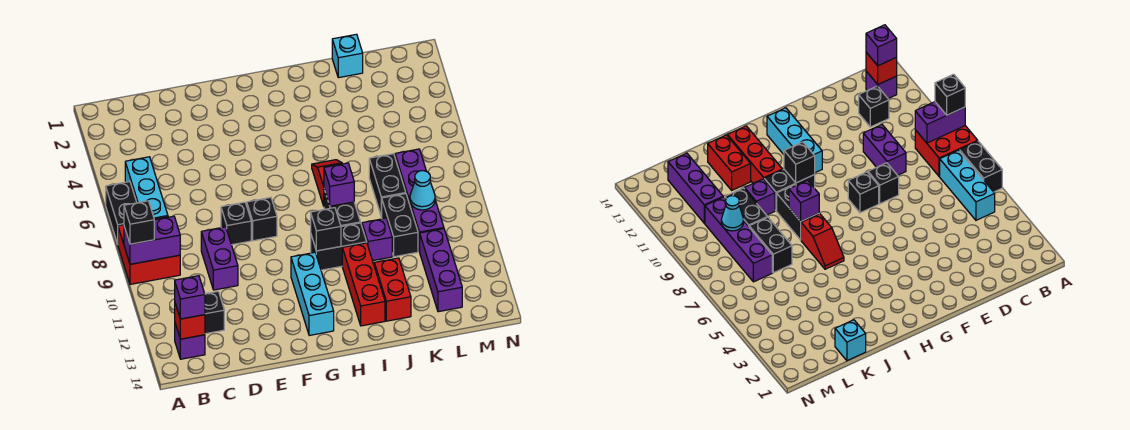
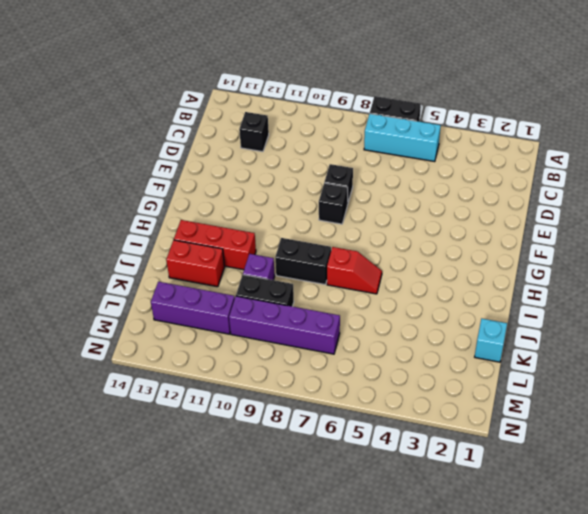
none -> red brick A8:B9 level 1
none -> purple brick B13 level 1
none -> purple brick D9:D10 level 1

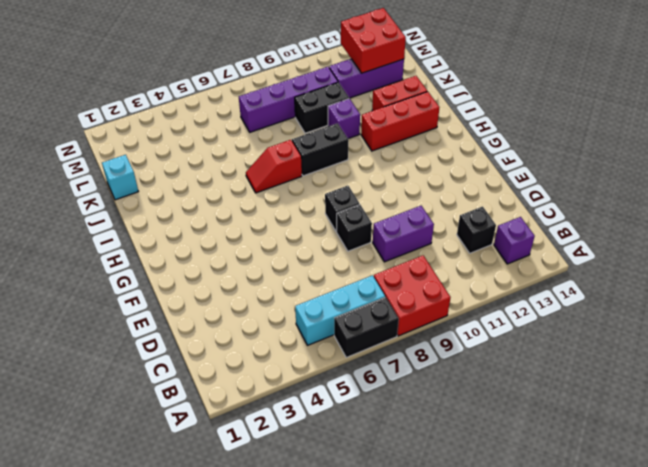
red brick L12:M13 level 2 -> none
none -> cyan brick G11:G13 level 1
none -> black brick H10:I10 level 1
none -> black brick K7:K8 level 1

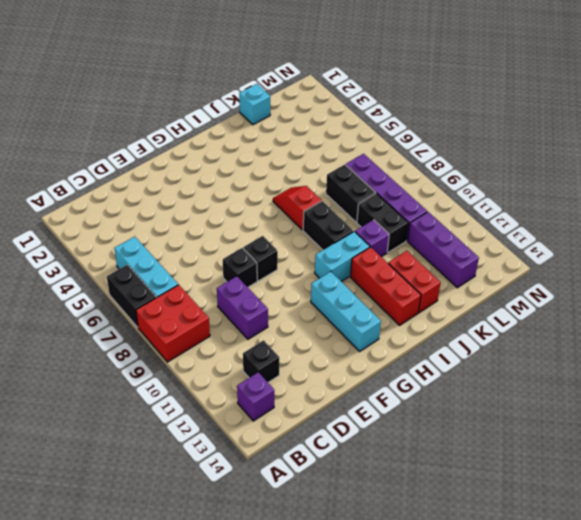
cyan brick H10:I10 level 1 -> black brick H10:I10 level 1
none -> purple brick A9:B9 level 2
none -> red brick B13 level 2
none -> black brick H10 level 2

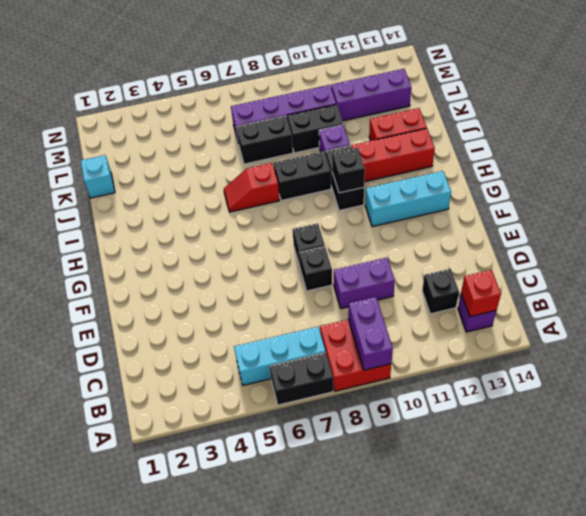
none -> purple brick I8 level 2
none -> cyan cone L9 level 2
none -> black brick A9 level 3

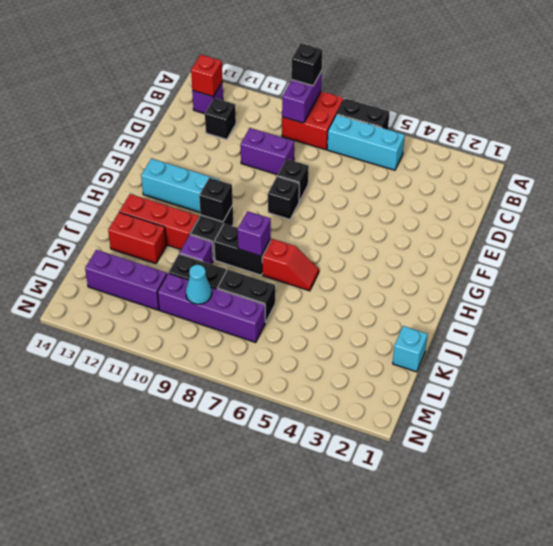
none -> purple brick B13 level 3

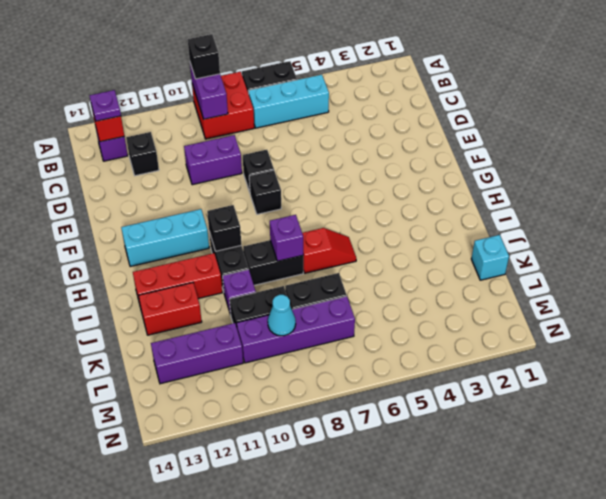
purple plate B13 level 3 -> purple brick B13 level 3

